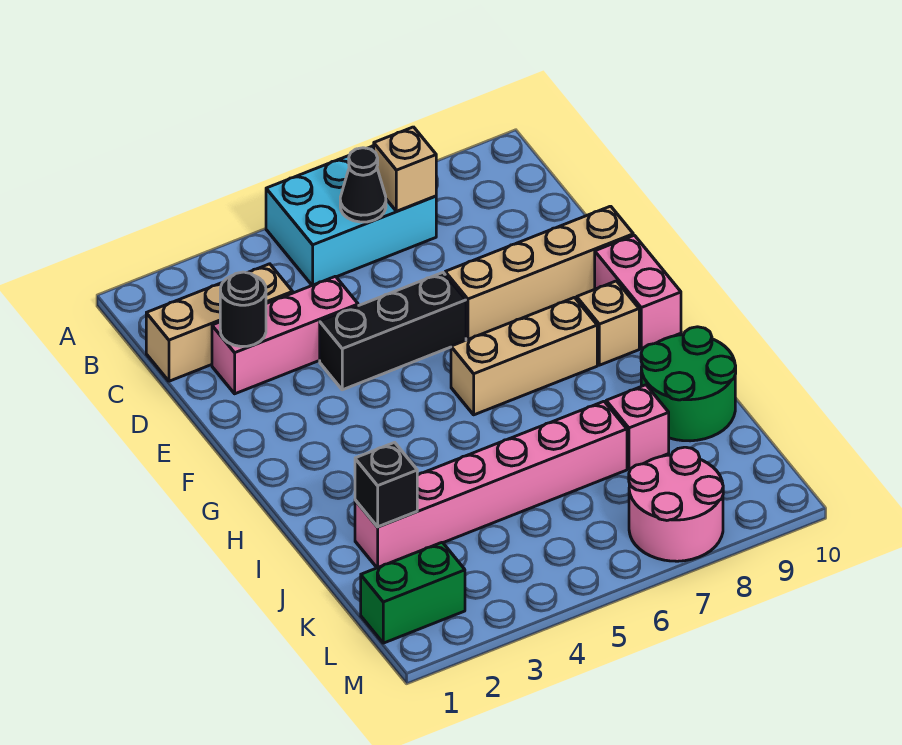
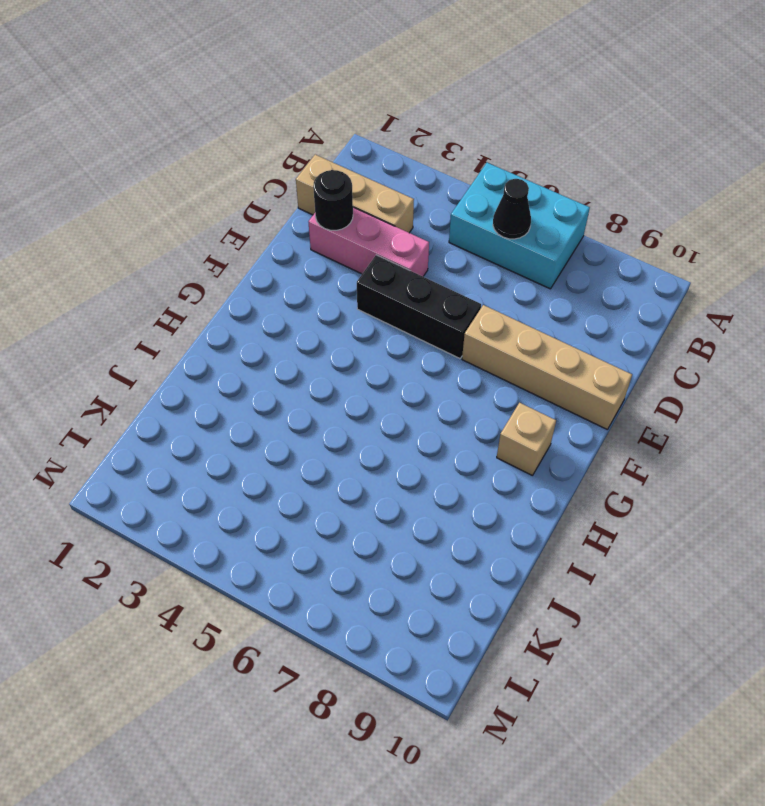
none -> pink brick F10:G10 level 1
none -> tan brick G6:G8 level 1
none -> green round brick I9:J10 level 1

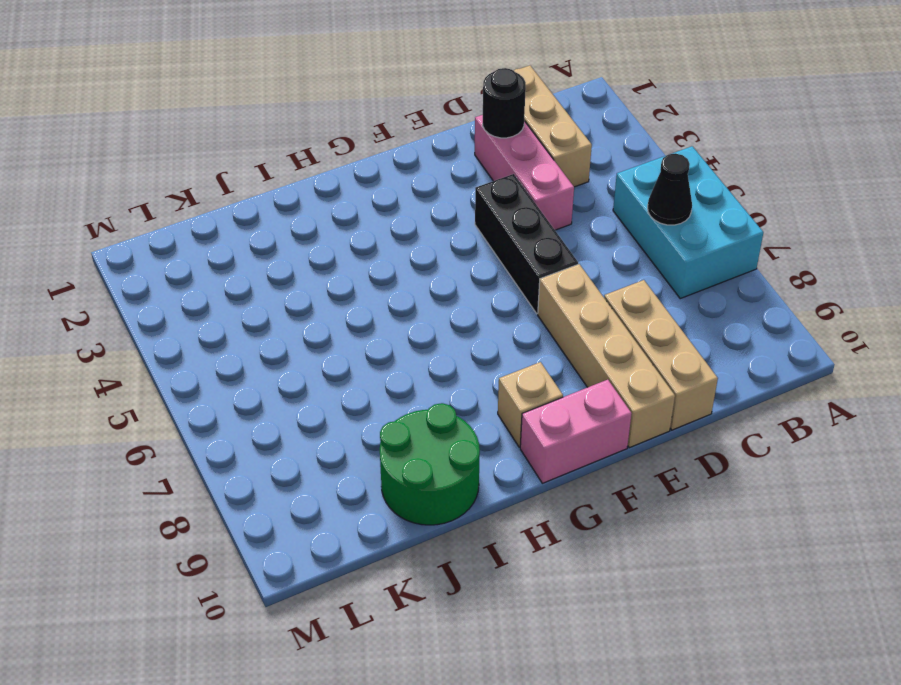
tan brick D8:D10 level 1 -> tan brick G6:G8 level 1
none -> pink brick J2:J7 level 1
none -> pink brick J8 level 1
none -> green brick L1:L2 level 1

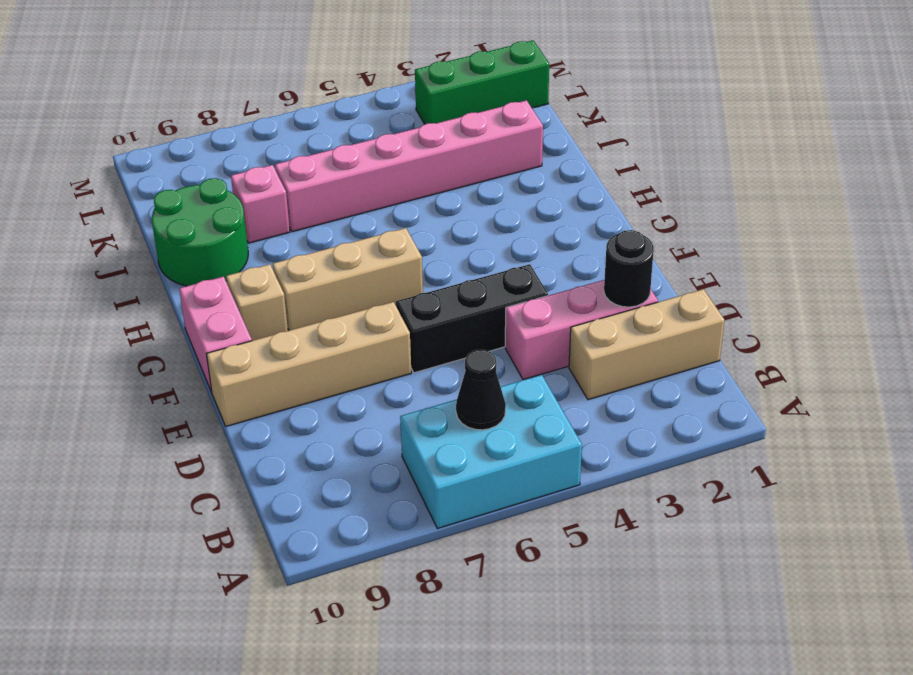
green brick L1:L3 level 1 -> green brick L1:L2 level 1
none -> pink round brick L7:M8 level 1
none -> tan brick B7 level 2
none -> black brick J2 level 2

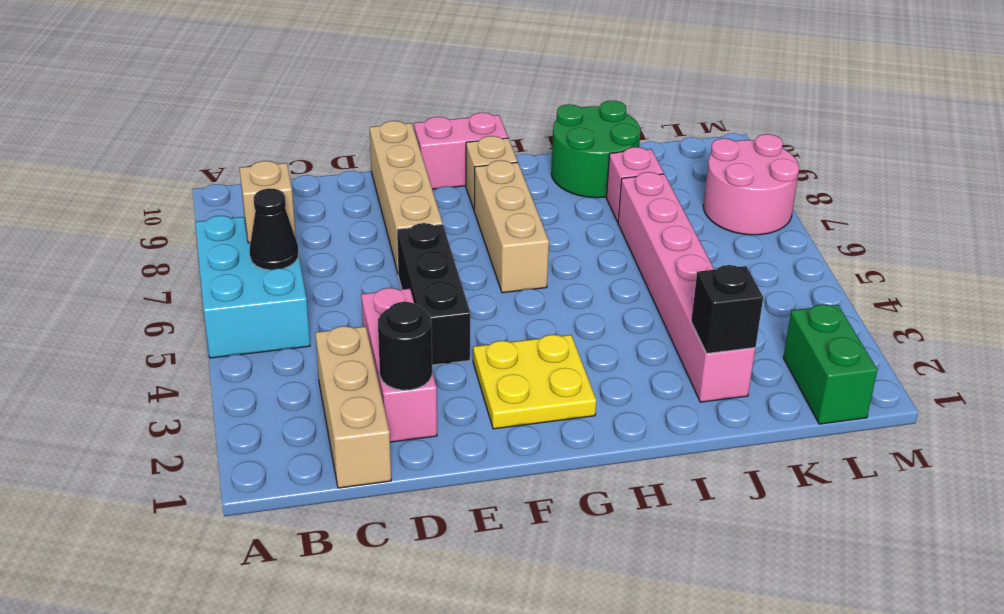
yellow plate F2:G3 level 1 -> none

